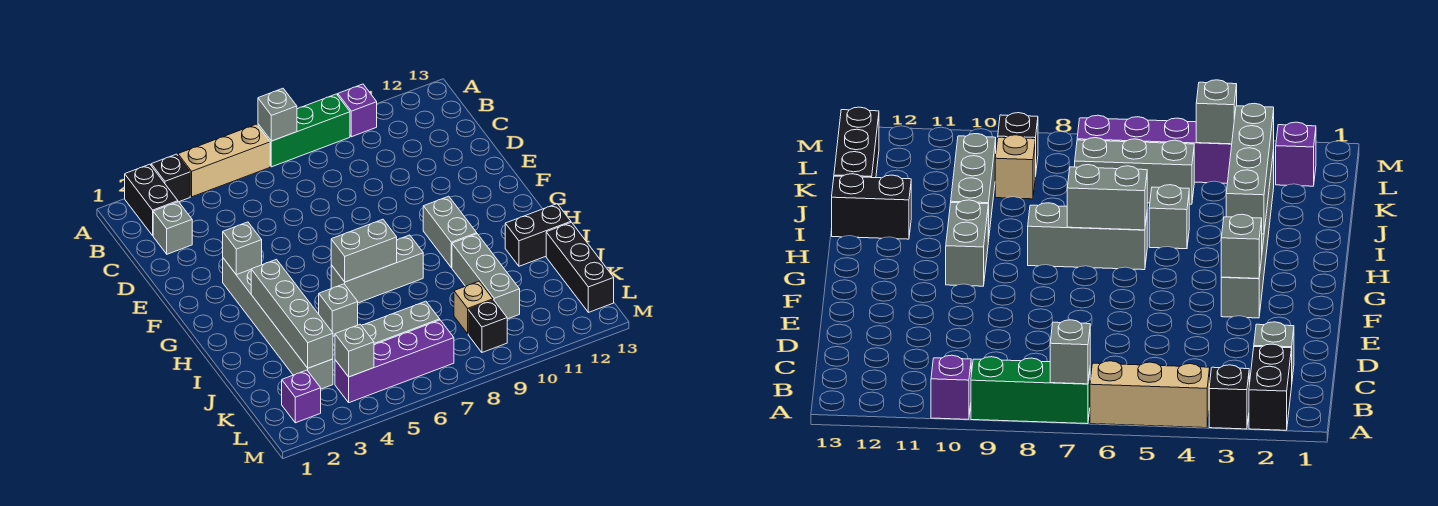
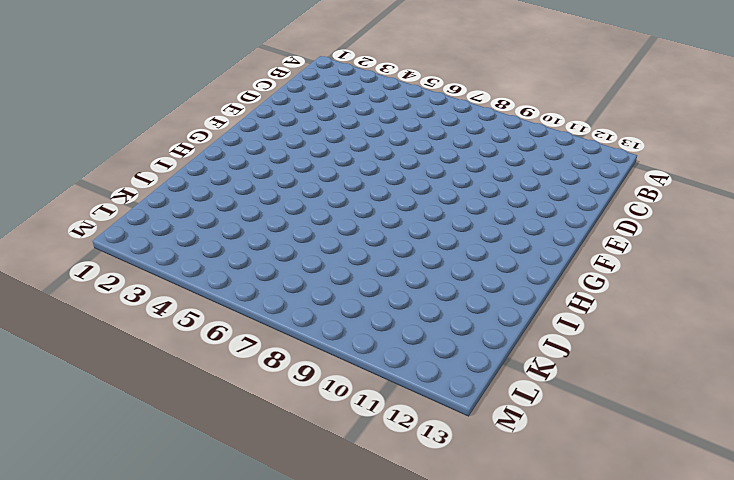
none -> black brick A2:B2 level 1
none -> black brick A3 level 1
none -> tan brick A4:A6 level 1

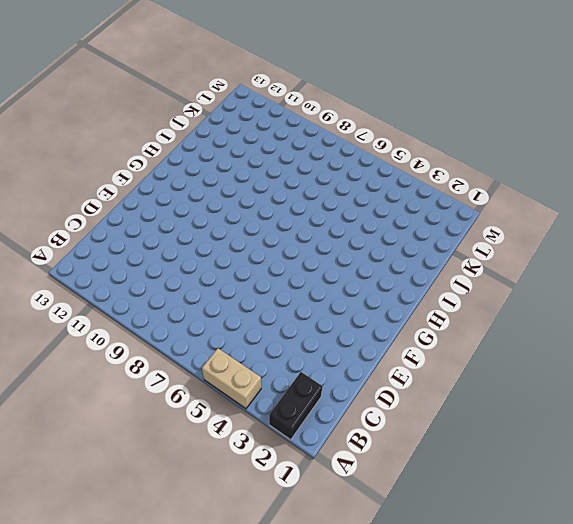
tan brick A4:A5 level 1 -> tan brick A4:A6 level 1
none -> black brick A3 level 1
none -> green brick A7:A9 level 1
none -> purple brick A10 level 1

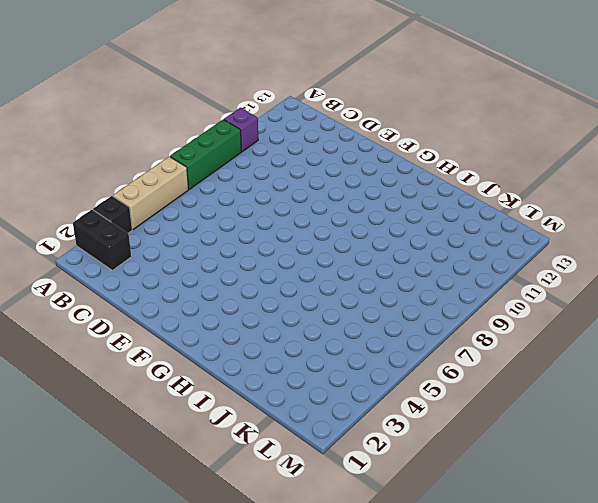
none -> grey brick C2 level 1
none -> grey brick F3:K3 level 1
none -> grey brick G10:H10 level 1

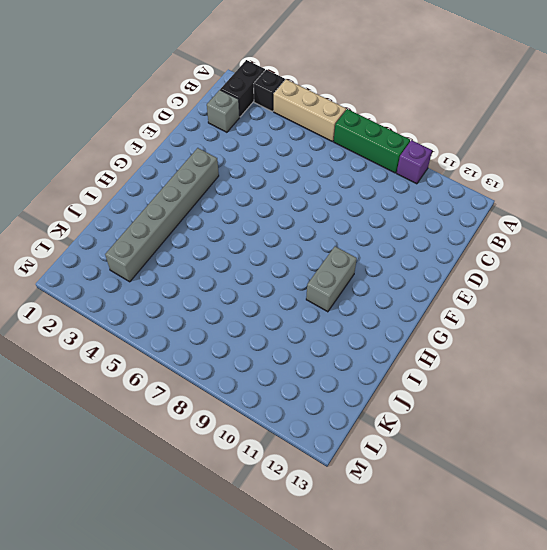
none -> grey brick H6:H8 level 1
none -> grey brick I5 level 1
none -> grey brick I10:K10 level 1

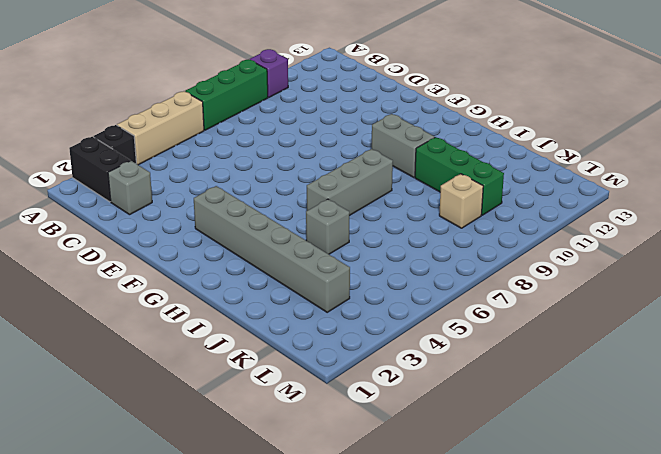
green brick I10:K10 level 1 -> grey brick I10:K10 level 1
none -> black brick I12:I13 level 1
none -> black brick J13:L13 level 1
none -> grey brick K5:K7 level 1

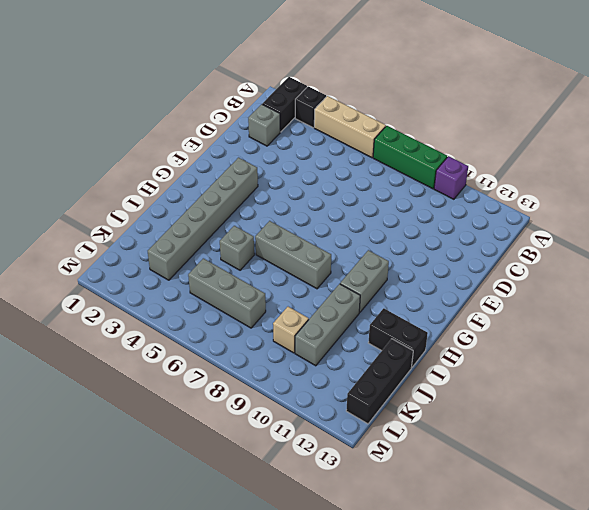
none -> purple brick L2 level 1
none -> purple brick L4:L7 level 1
none -> black brick L9 level 1

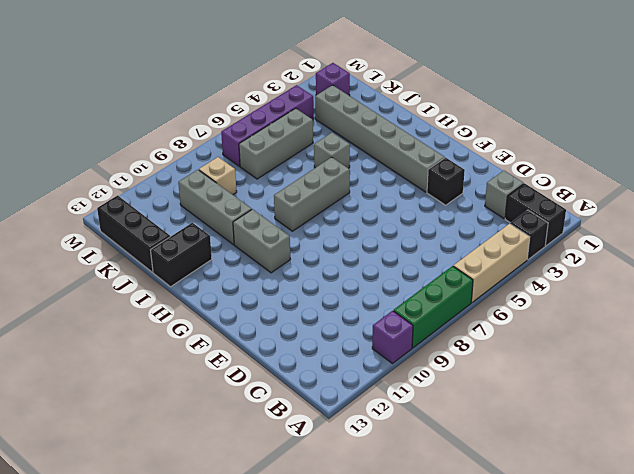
black brick E3 level 1 -> black brick L9 level 1
none -> grey brick A7 level 2
none -> grey brick F3 level 2
none -> grey brick H3:K3 level 2

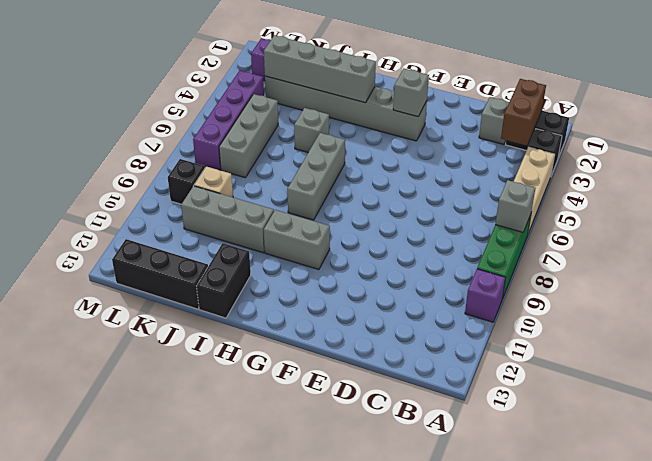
brown brick B2:B3 level 2 -> none
none -> grey brick H6:H7 level 2
none -> grey brick L4 level 2

